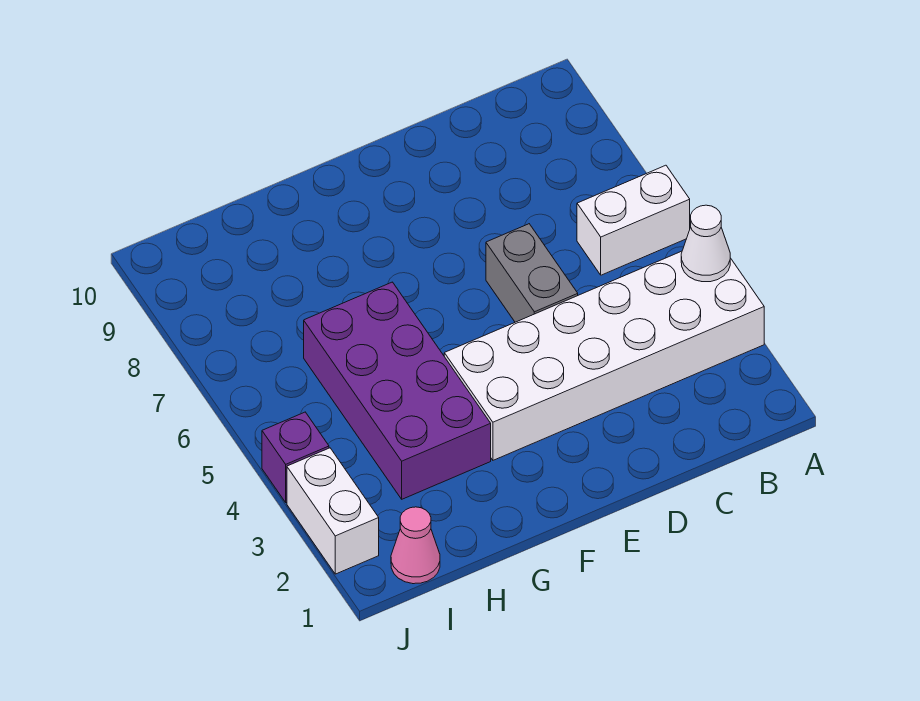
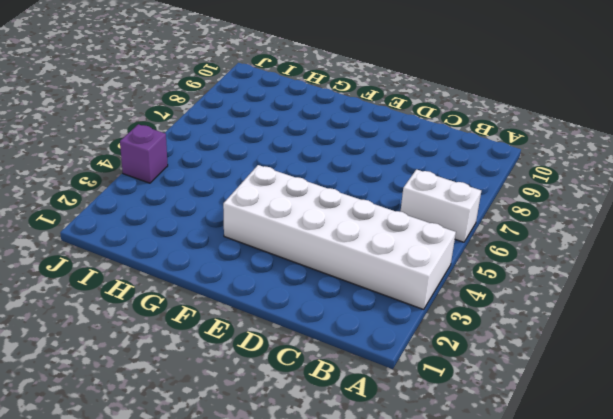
none -> grey brick D5:D6 level 1
none -> purple brick G3:H6 level 1

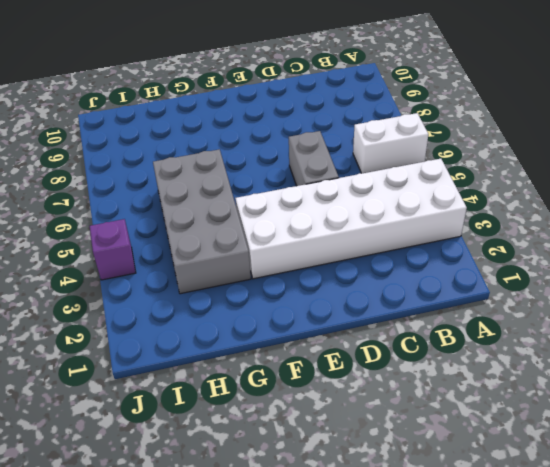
grey brick G3:H6 level 1 -> purple brick G3:H6 level 1
none -> pink cone I1 level 1
none -> white brick J2:J3 level 1

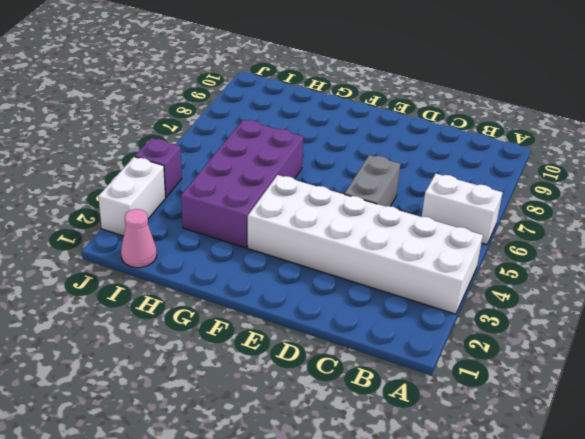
none -> white cone A4 level 2

